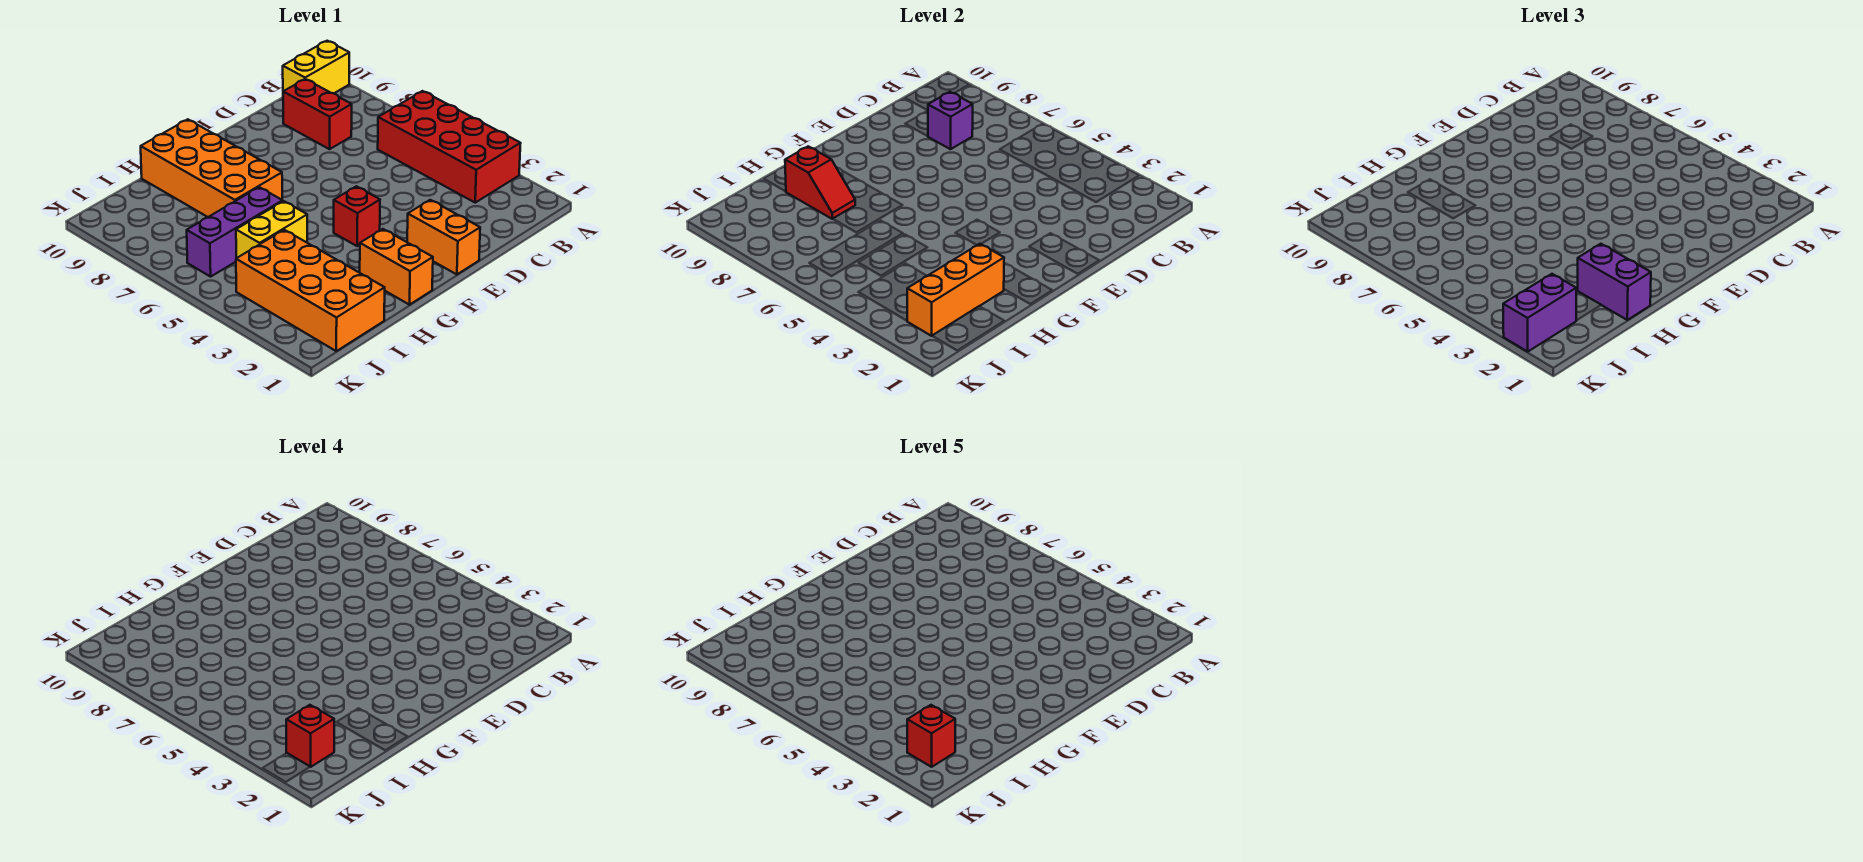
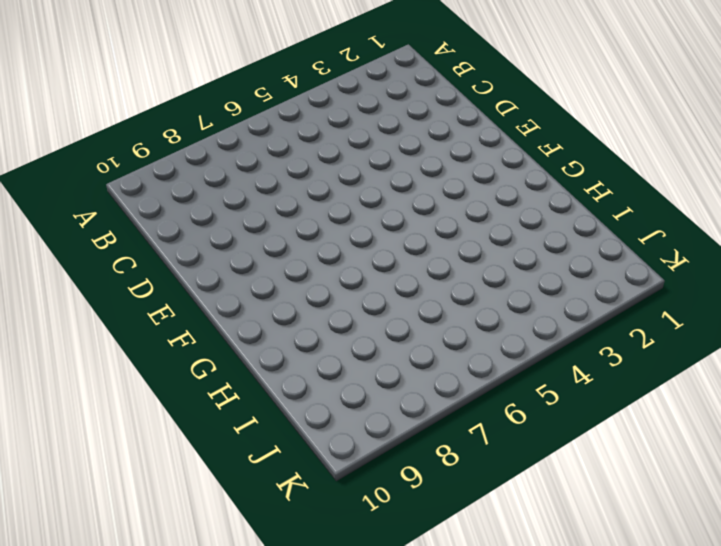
none -> red brick A3:B6 level 1
none -> yellow brick A10:B10 level 1
none -> red brick C8:C9 level 1

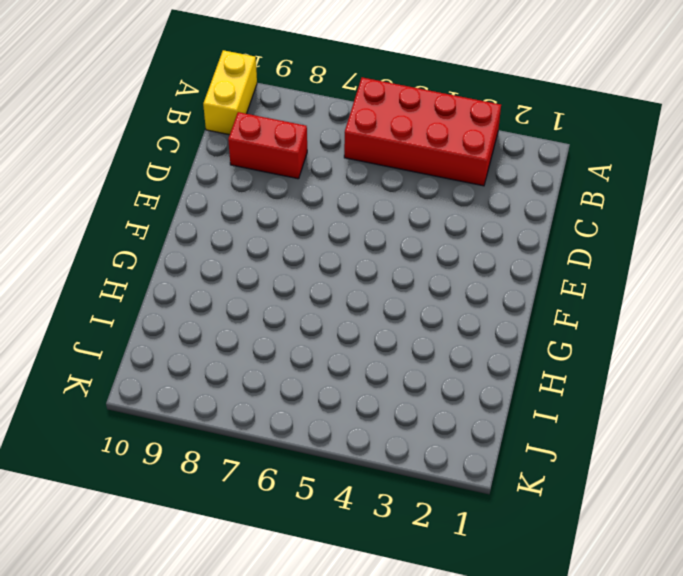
none -> orange brick E1:E2 level 1
none -> red brick F4 level 1
none -> orange brick G1:G2 level 1

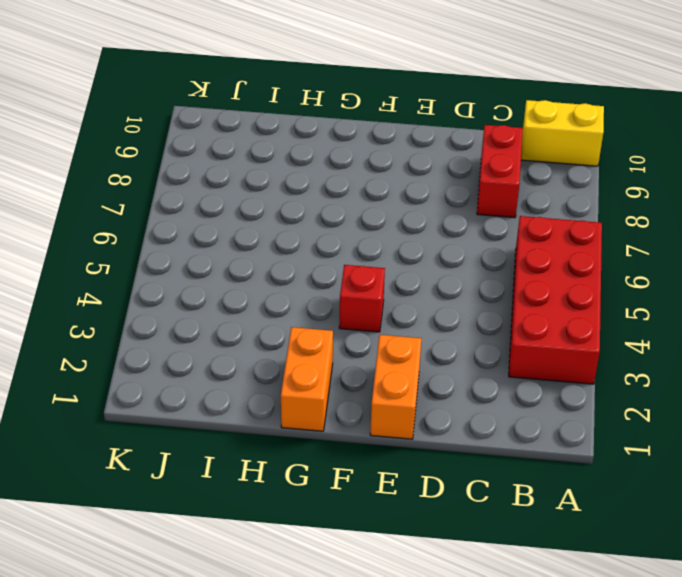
none -> orange brick G7:H10 level 1
none -> yellow brick H5:I5 level 1
none -> purple brick H6:J6 level 1

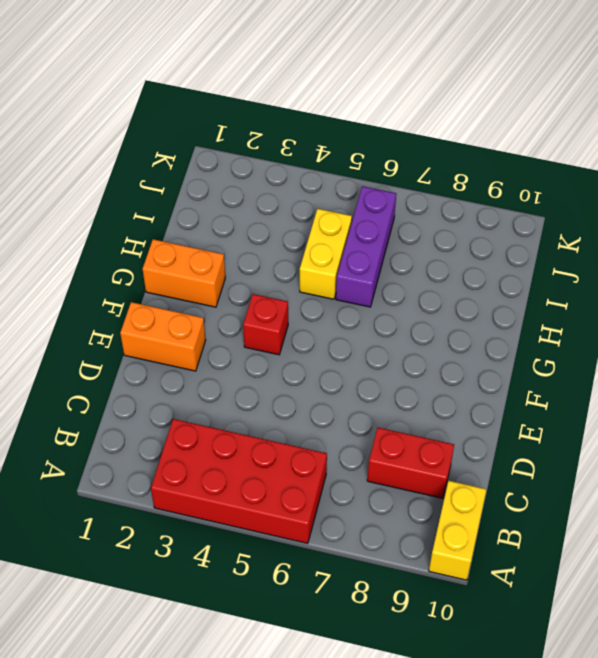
none -> orange brick G7:H10 level 1
none -> orange brick I1:J4 level 1
none -> purple brick C8 level 2

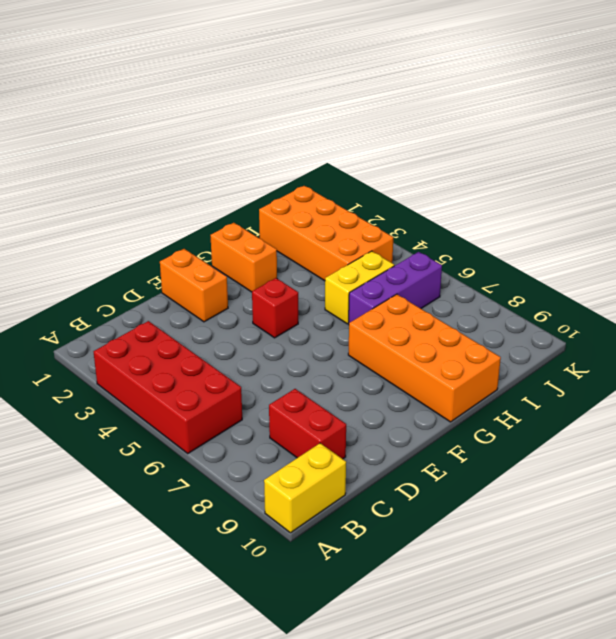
none -> purple brick C8 level 2
none -> orange brick H2:J2 level 2
none -> red slope H8:H9 level 2 top 9

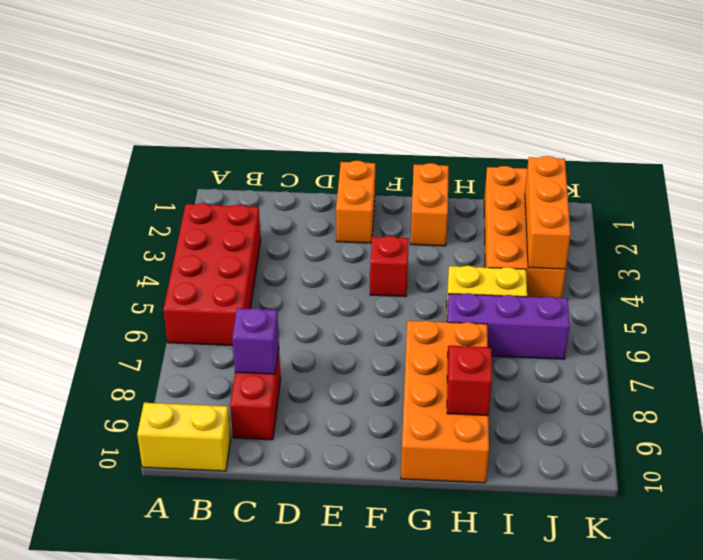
orange brick J2:J4 level 2 -> orange brick H2:J2 level 2
none -> purple brick H1:H2 level 3
none -> purple brick J2:K2 level 3
none -> red brick J2 level 4

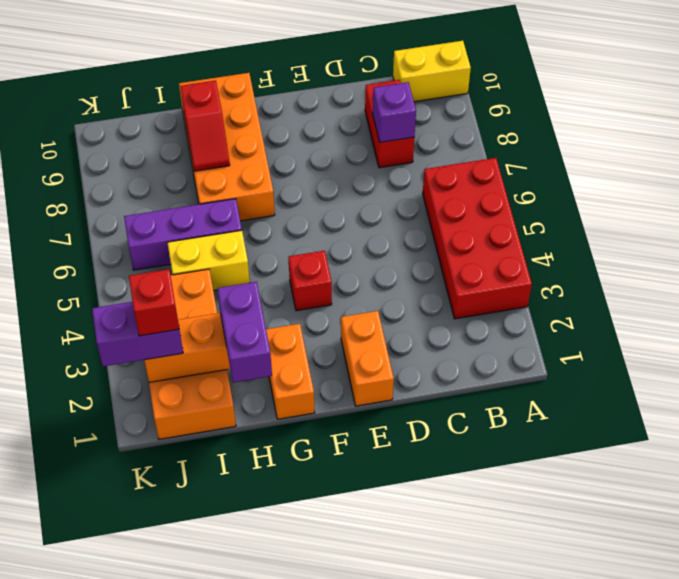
none -> red brick J2 level 5

